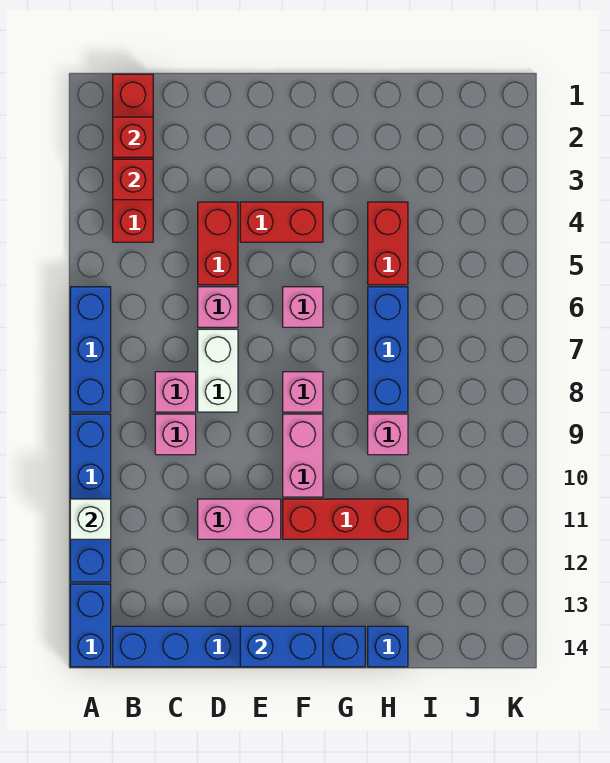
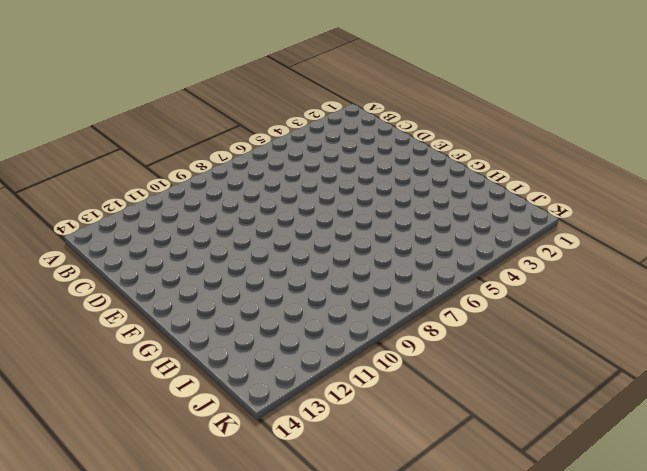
none -> blue brick A6:A8 level 1
none -> blue brick A9:A12 level 1
none -> blue brick A13:A14 level 1

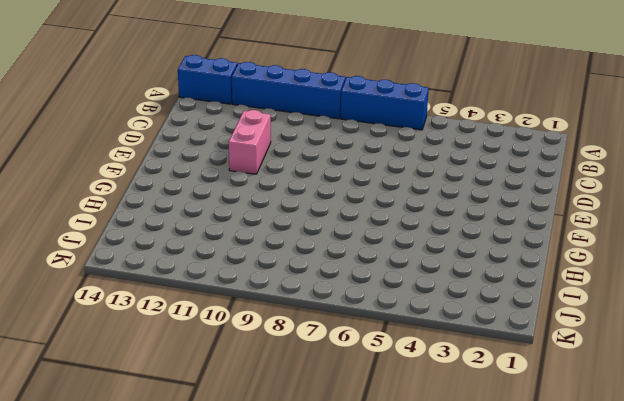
none -> red brick B1:B4 level 1
none -> blue brick B14:G14 level 1
none -> pink brick C8 level 1

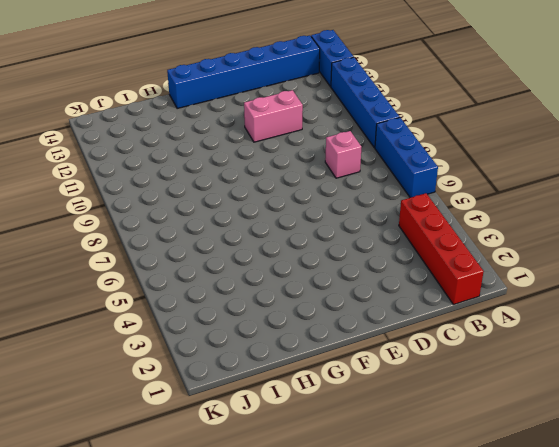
none -> pink brick C9 level 1
none -> red brick D4:D5 level 1
none -> pink brick D6 level 1

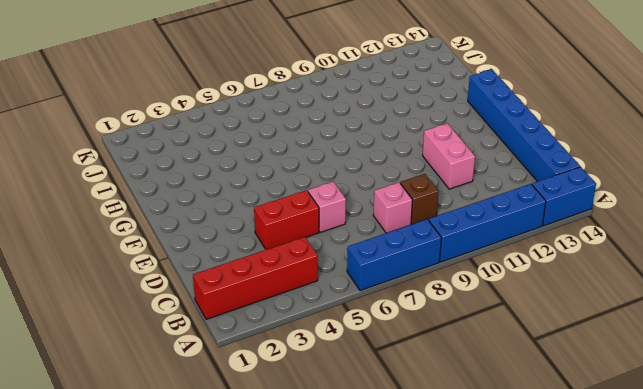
brown brick C9 level 1 -> pink brick C9 level 1
none -> white brick D7:D8 level 1
none -> red brick E4:F4 level 1
none -> pink brick F6 level 1

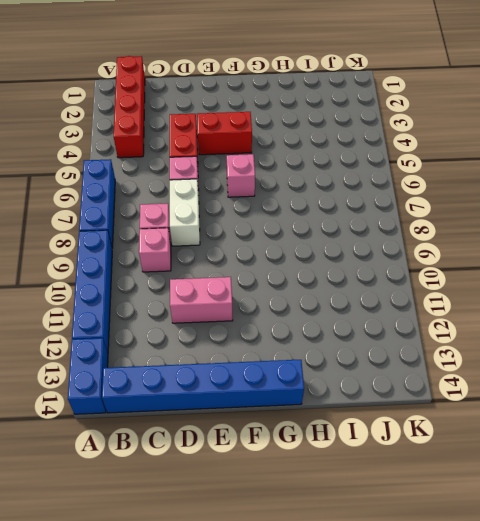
none -> pink brick F8 level 1
none -> pink brick F9:F10 level 1
none -> red brick F11:H11 level 1

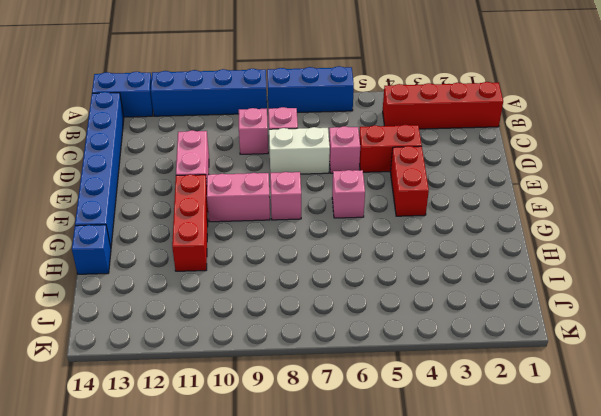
none -> red brick H4:H5 level 1
none -> blue brick H6:H8 level 1
none -> pink brick H9 level 1

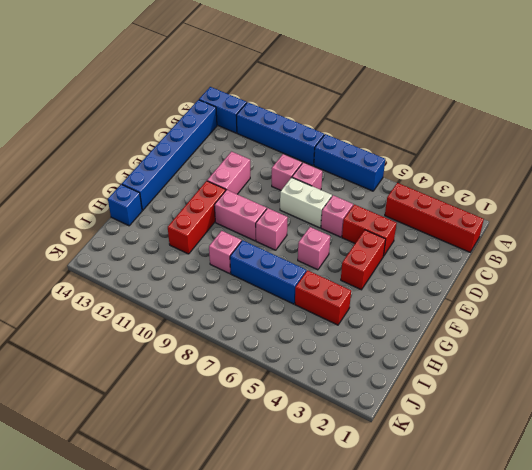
none -> white brick A11 level 2
none -> red brick B2 level 2
none -> red brick B3 level 2

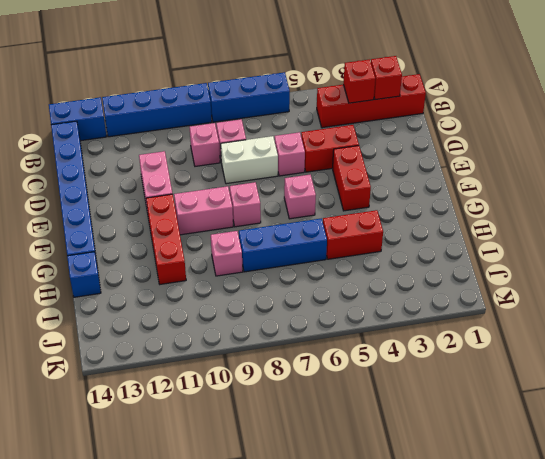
none -> white brick A11 level 2
none -> blue brick E14:F14 level 2

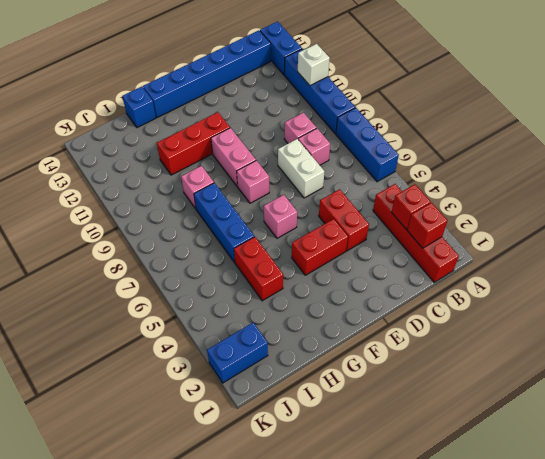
blue brick J2:K2 level 1 -> blue brick E14:F14 level 2
none -> pink brick D6 level 1
none -> pink brick D11:E11 level 1

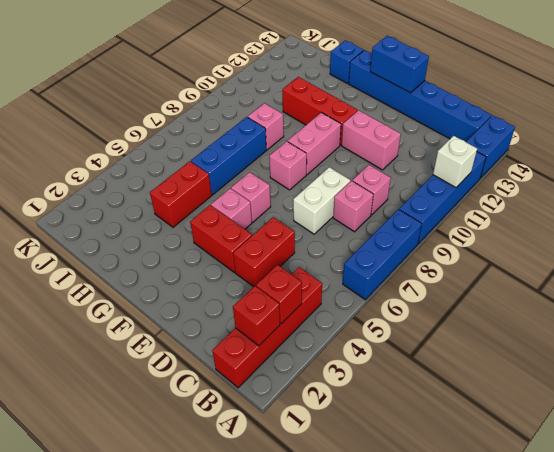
pink brick F5 level 1 -> pink brick D6 level 1

